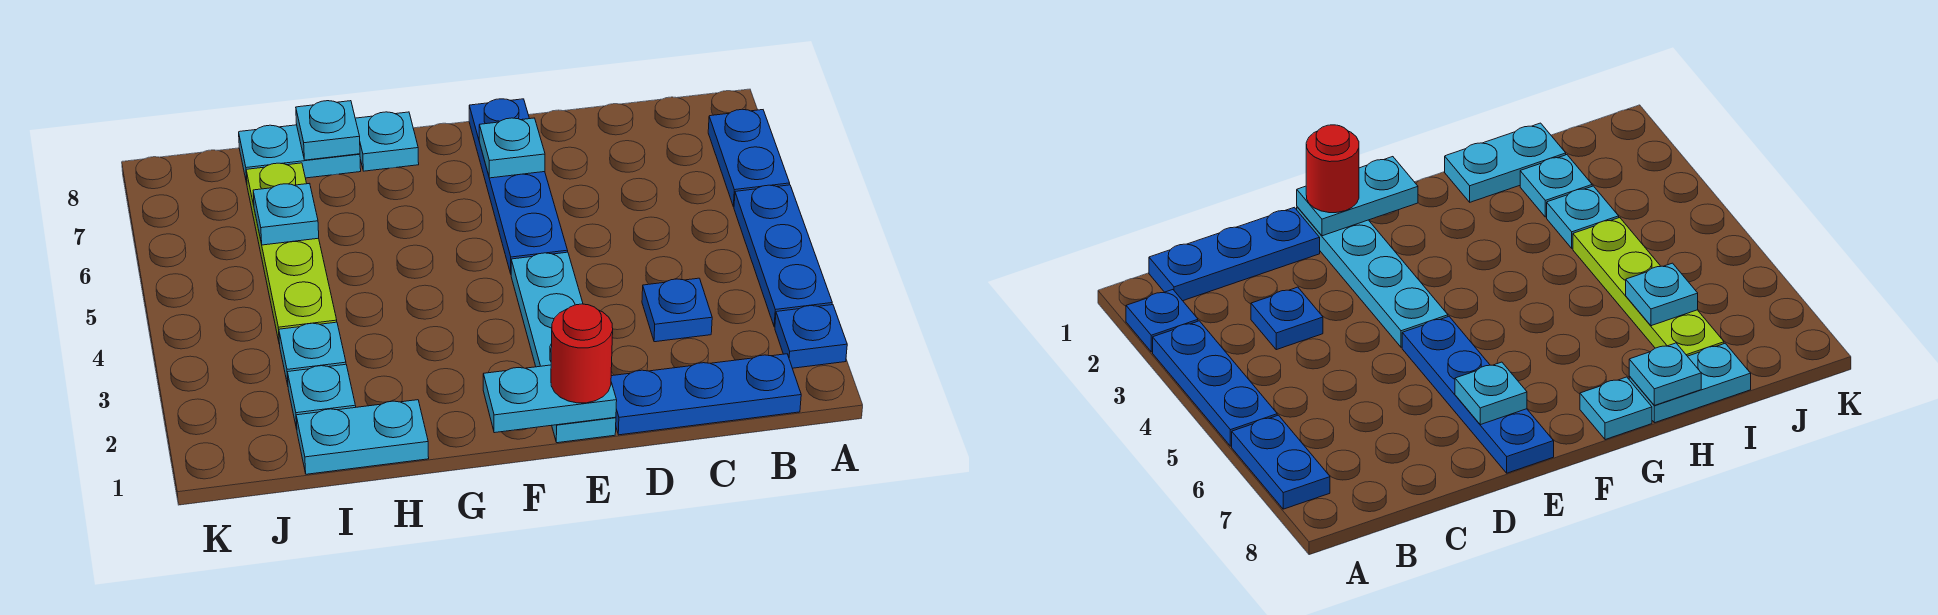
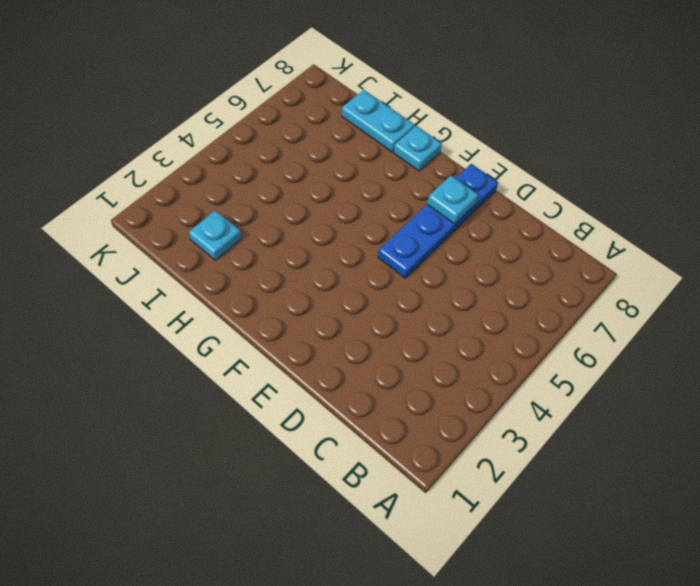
none -> blue plate A2 level 1
none -> blue plate A3:A5 level 1
none -> blue plate A6:A7 level 1

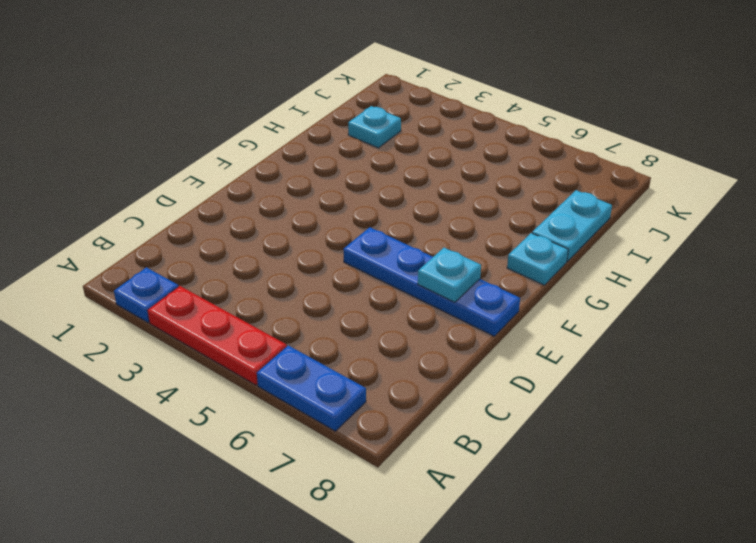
red plate A3:A5 level 1 -> blue plate A3:A5 level 1
none -> blue plate B1:D1 level 1
none -> blue plate C3 level 1
none -> cyan plate E1:E4 level 1

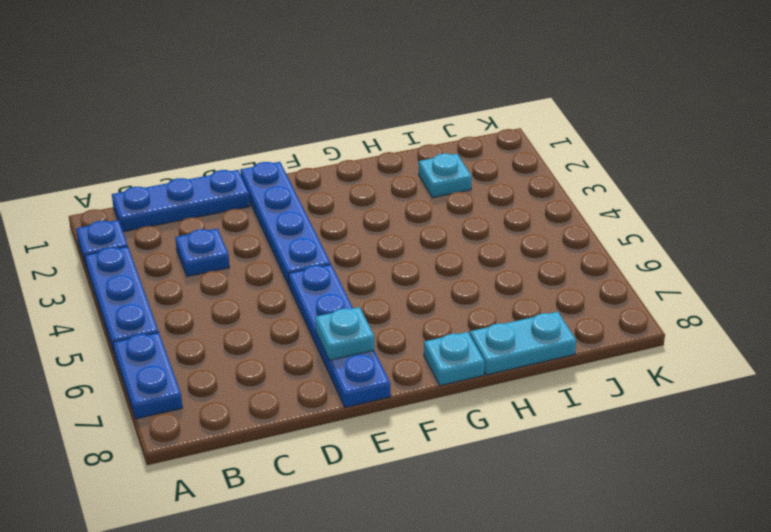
blue plate E1:E4 level 1 -> cyan plate E1:E4 level 1
none -> cyan plate H1:I1 level 1
none -> cyan plate I3 level 1
none -> lime plate I4:I7 level 1

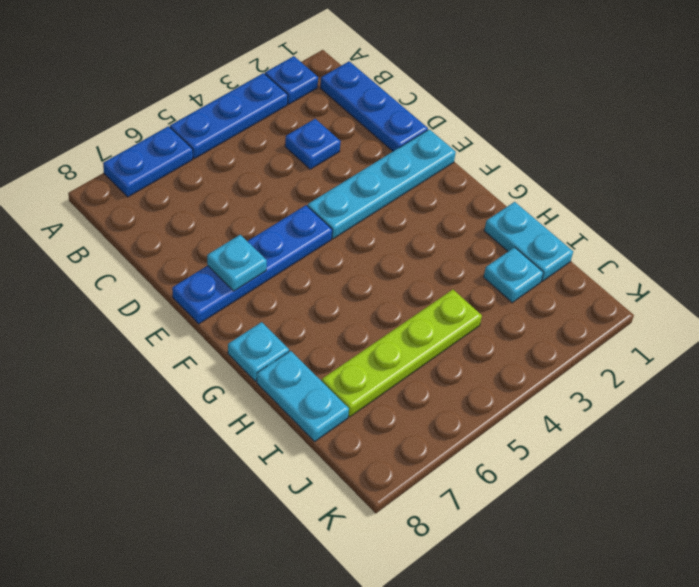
none -> cyan plate I3 level 1
none -> cyan plate E1:F1 level 2
none -> cyan plate H8 level 2

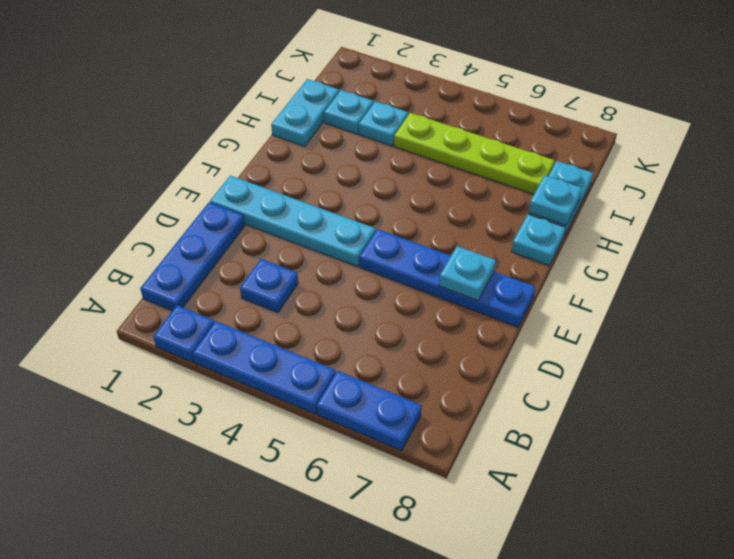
none -> cyan plate E1:F1 level 2
none -> cyan plate I6 level 2
none -> red round brick E1 level 3

